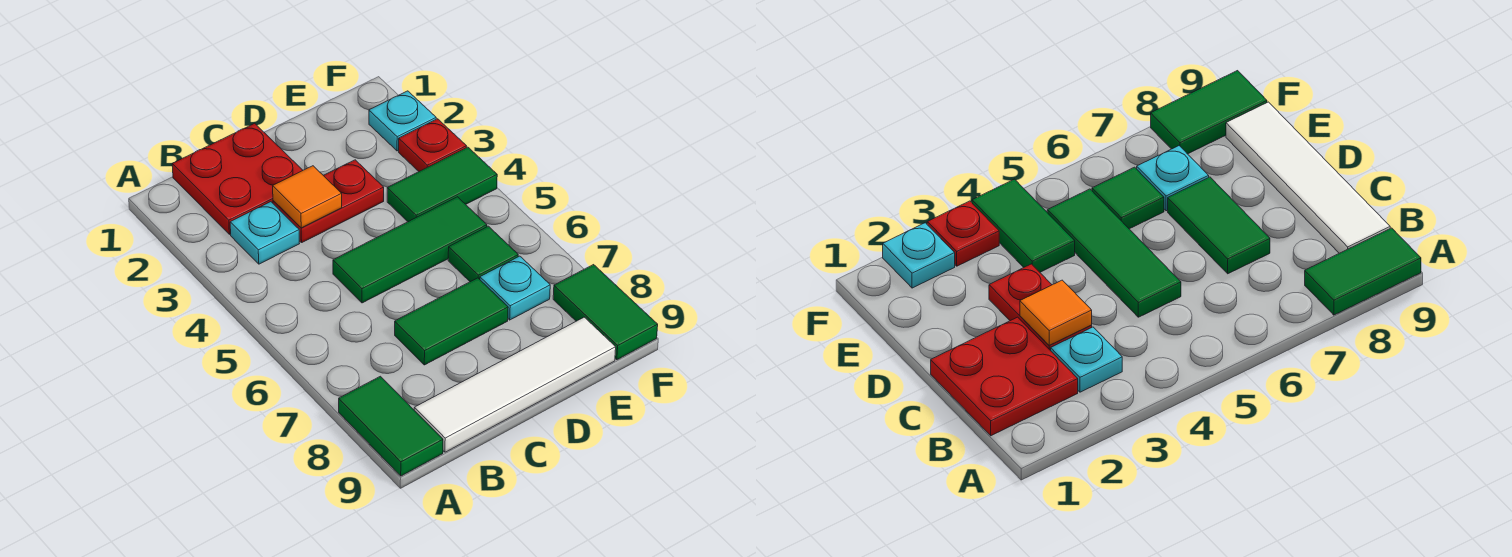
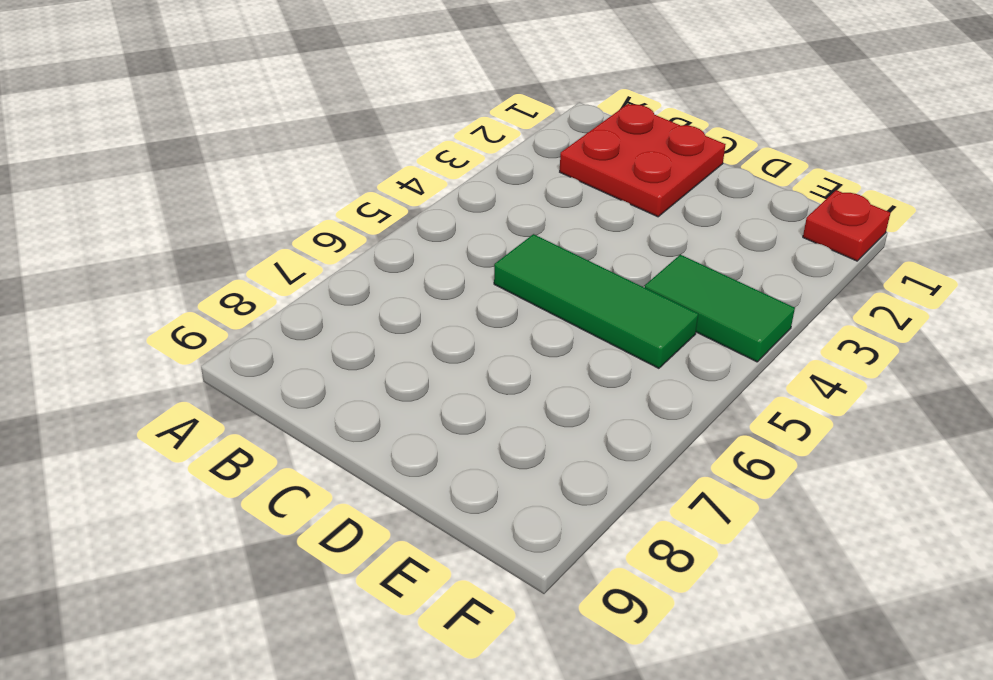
red plate F1 level 1 -> red plate F3 level 1
none -> green tile A8:A9 level 1
none -> cyan plate B3 level 1
none -> white tile B9:E9 level 1

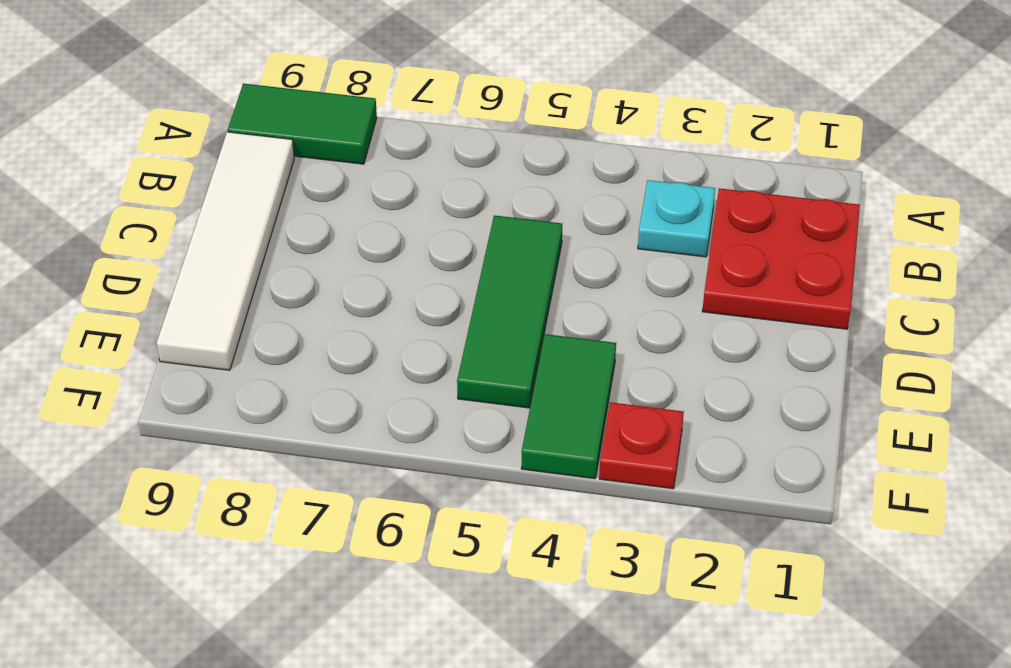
none -> red plate C3:D3 level 1
none -> green tile C7:D7 level 1
none -> green tile E6 level 1

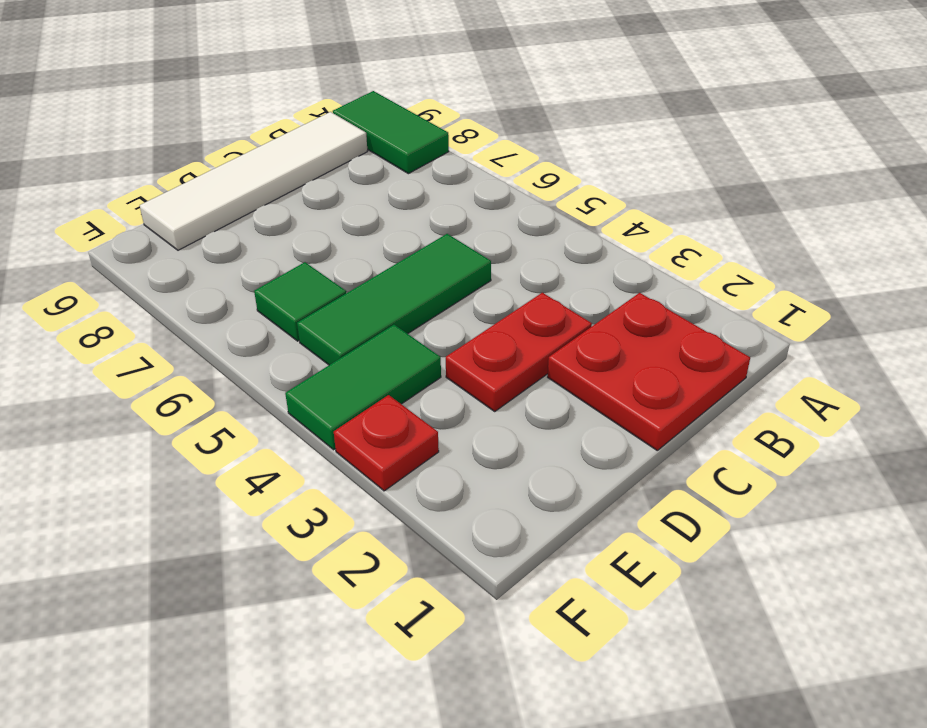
none -> cyan plate B3 level 1
none -> green tile C7:D7 level 1
none -> cyan plate E7 level 1

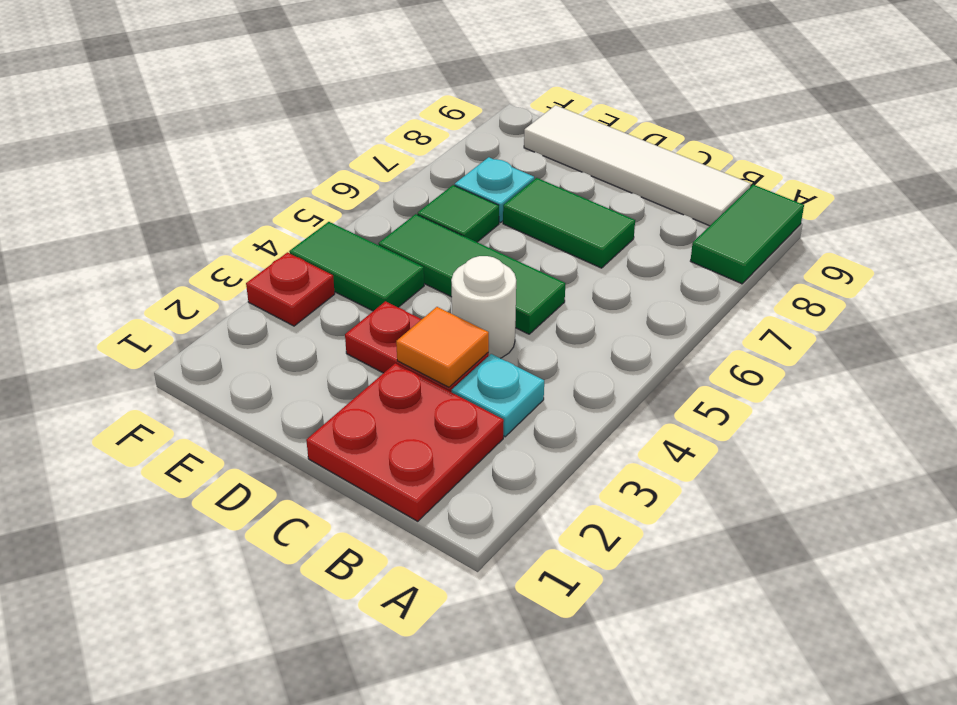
white round brick C4 level 1 -> none
none -> cyan plate F2 level 1
none -> green tile F8:F9 level 1

